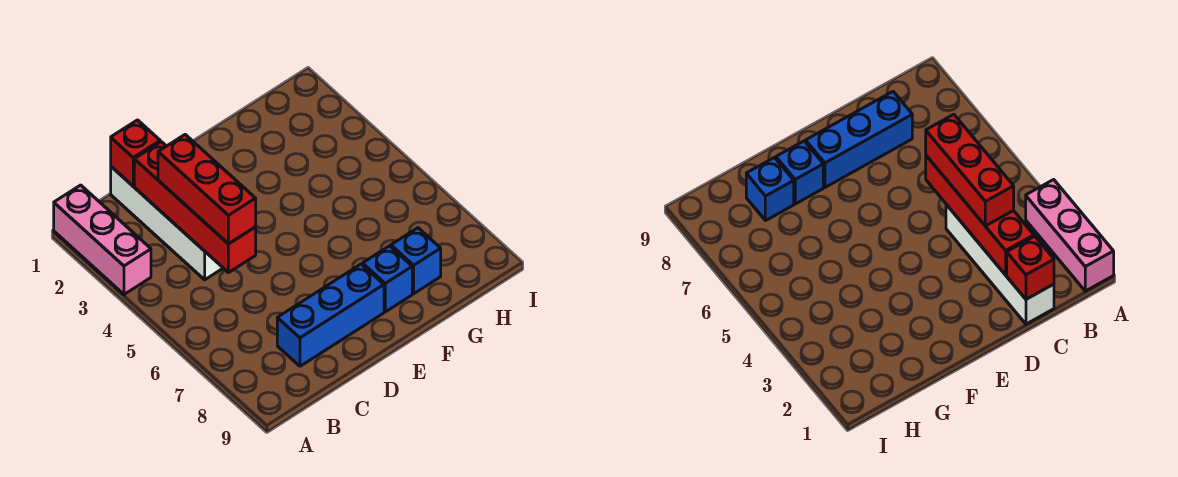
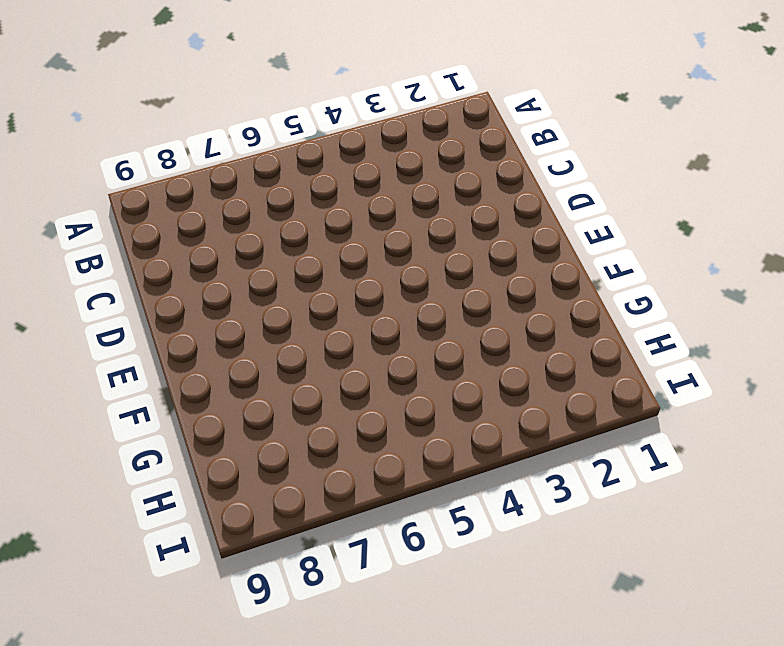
none -> pink brick A1:A3 level 1
none -> white brick C1:C4 level 1

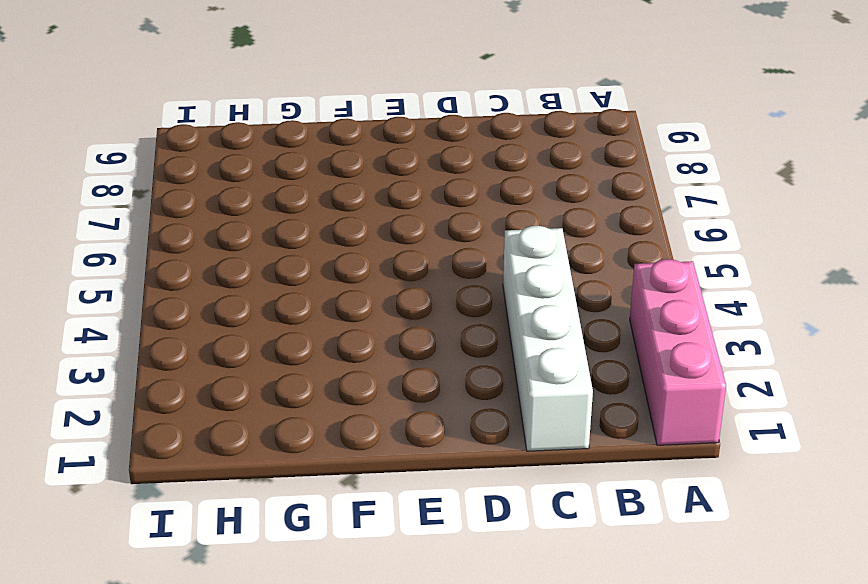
none -> blue brick C8:E8 level 1
none -> blue brick F8 level 1

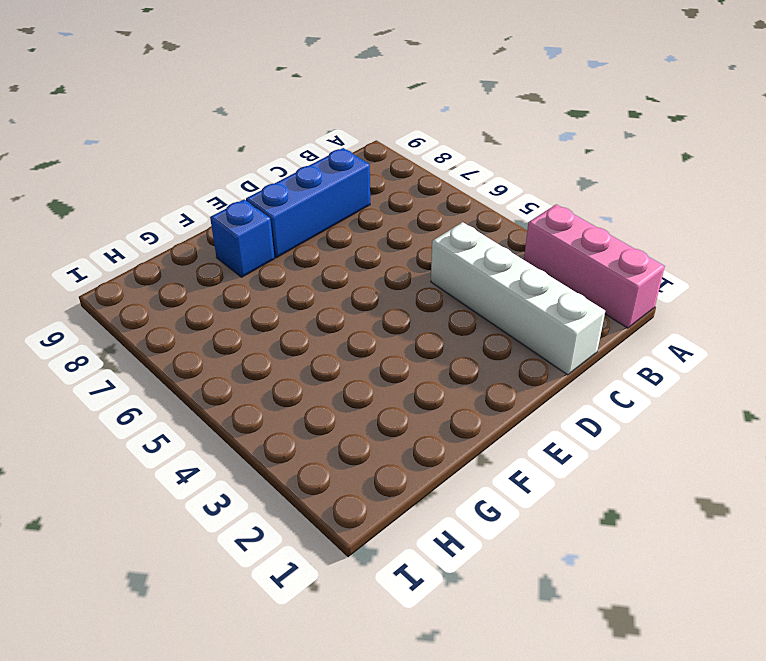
none -> blue brick G8 level 1
none -> red brick C1 level 2

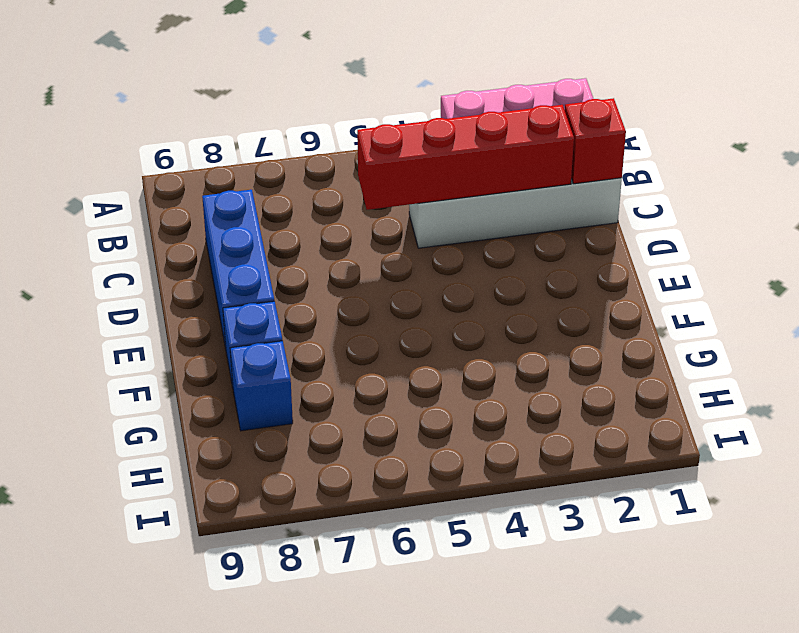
none -> red brick C3:C5 level 3

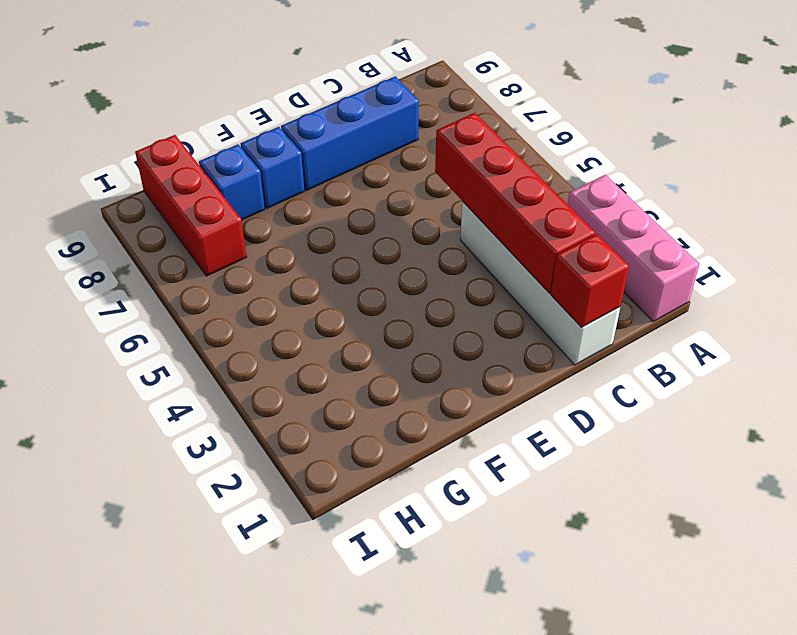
red brick H7:H9 level 1 -> red brick C3:C5 level 3

